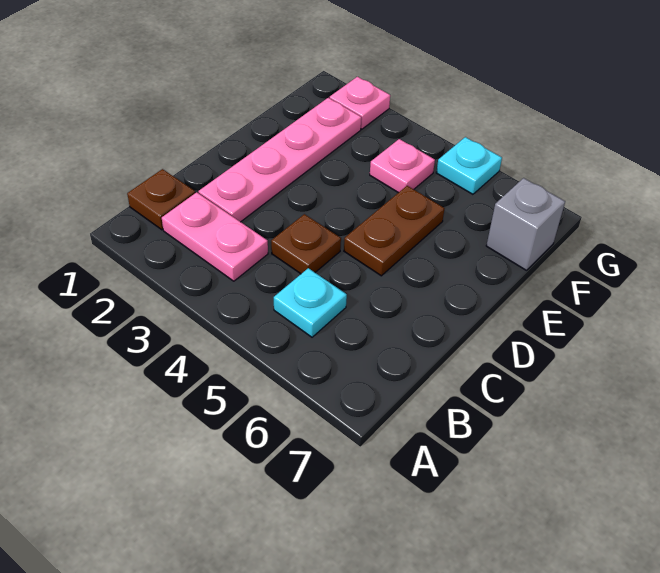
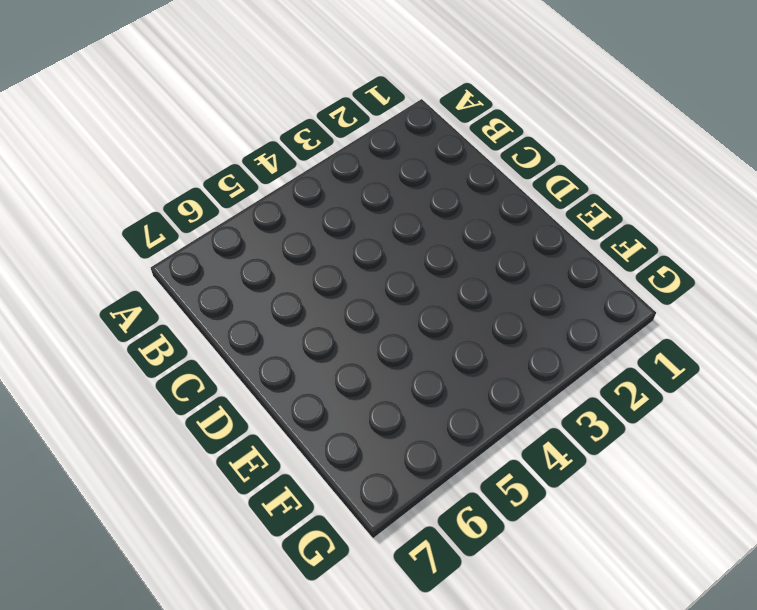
none -> brown plate B1 level 1
none -> pink plate B2:B3 level 1

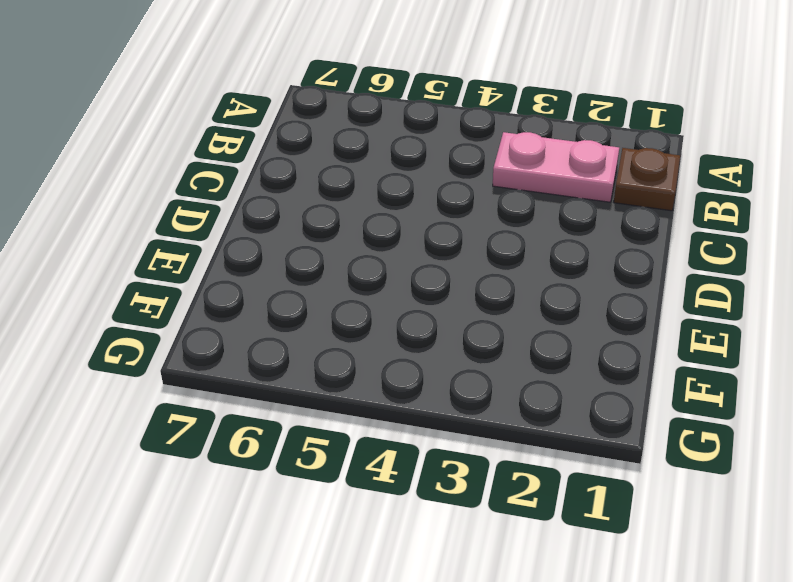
none -> cyan plate B5 level 1
none -> pink plate C2:F2 level 1

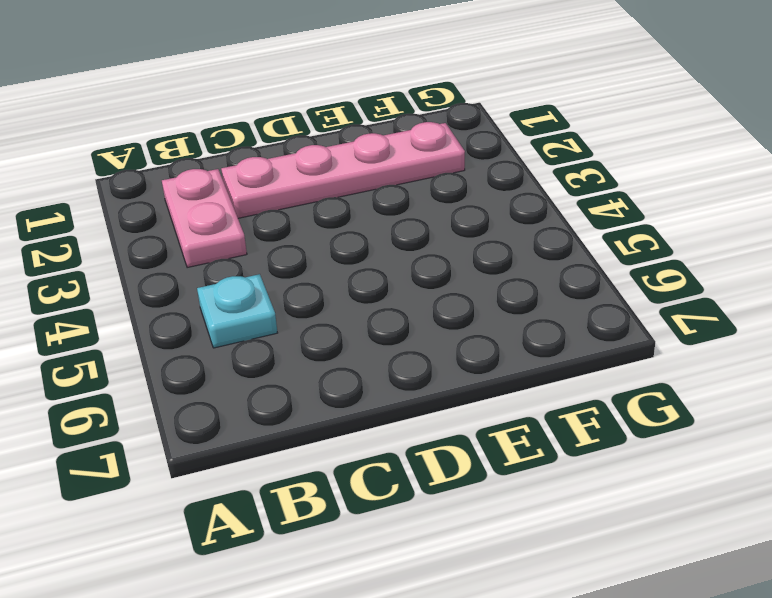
none -> brown plate B1 level 1
none -> brown plate C4 level 1

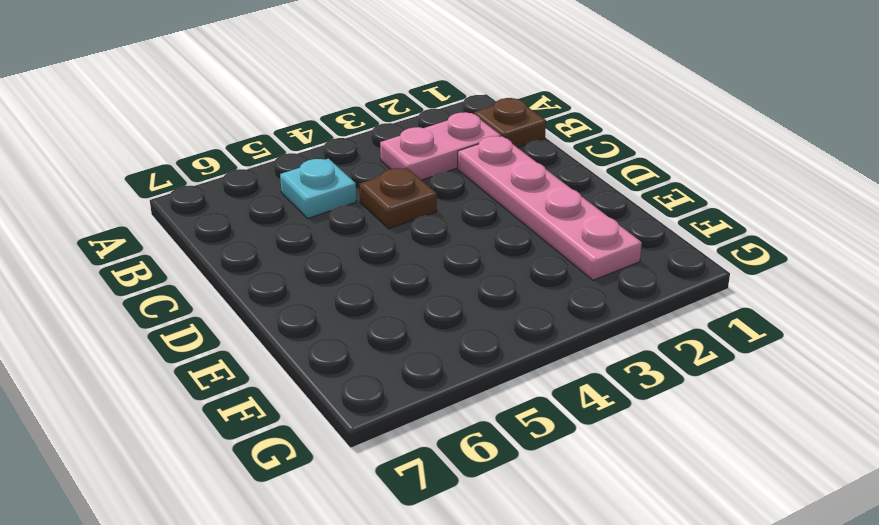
none -> brown plate D5:E5 level 1
none -> pink plate F4 level 1

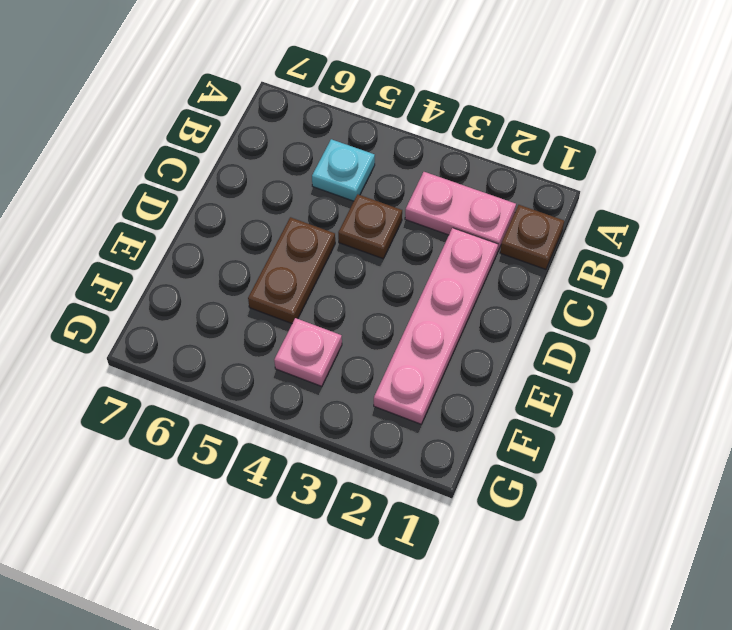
none -> grey brick F7 level 1
none -> pink plate G2 level 1

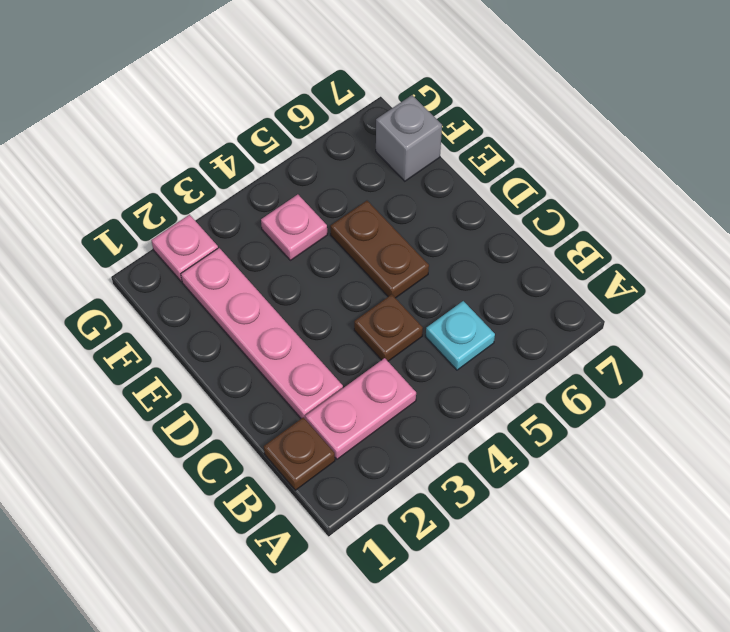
none -> cyan plate G5 level 1

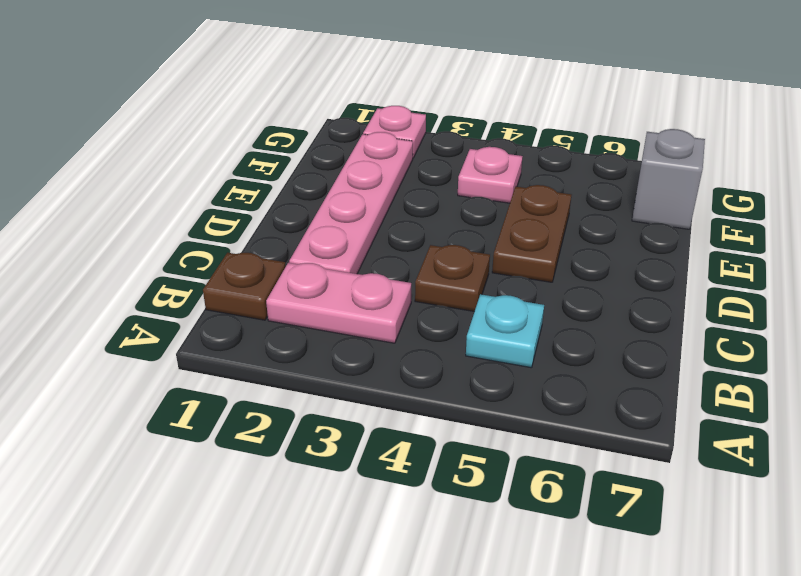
none -> cyan plate G5 level 1

